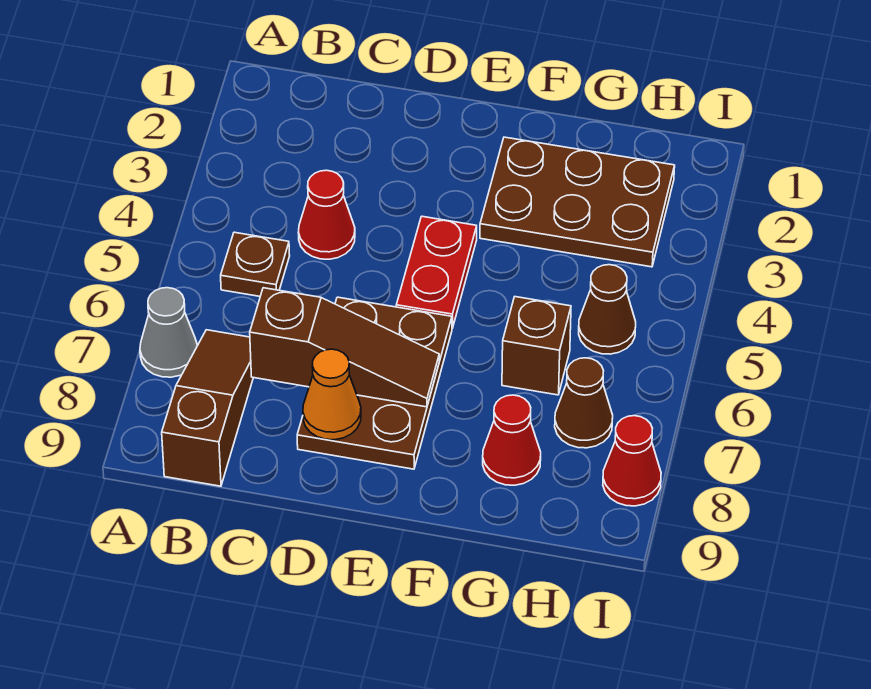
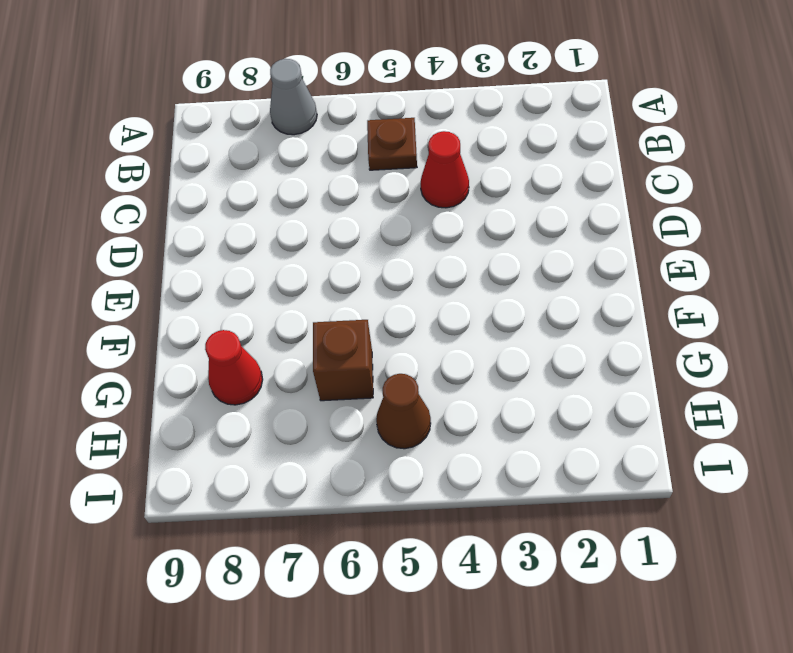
none -> brown slope B7:B9 level 1 top 9
none -> brown plate D6:E8 level 1
none -> red plate E4:E5 level 1

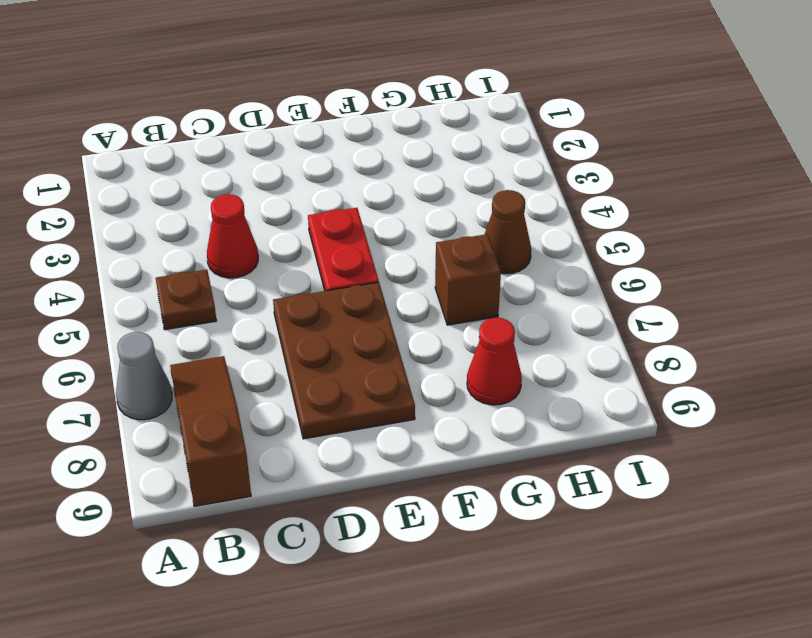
none -> brown plate F2:H3 level 1
none -> brown cone H7 level 1
none -> red cone I8 level 1

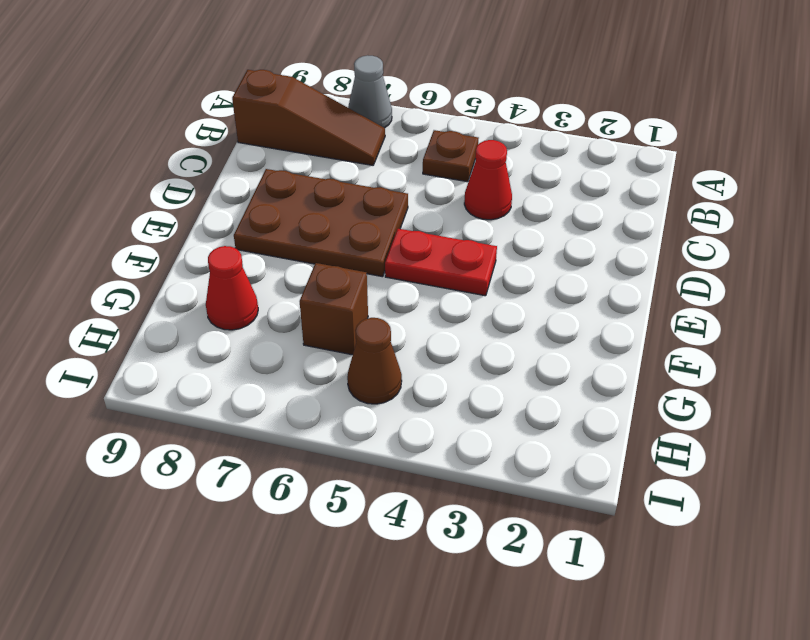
none -> brown plate F2:H3 level 1
none -> brown cone H7 level 1
none -> red cone I8 level 1

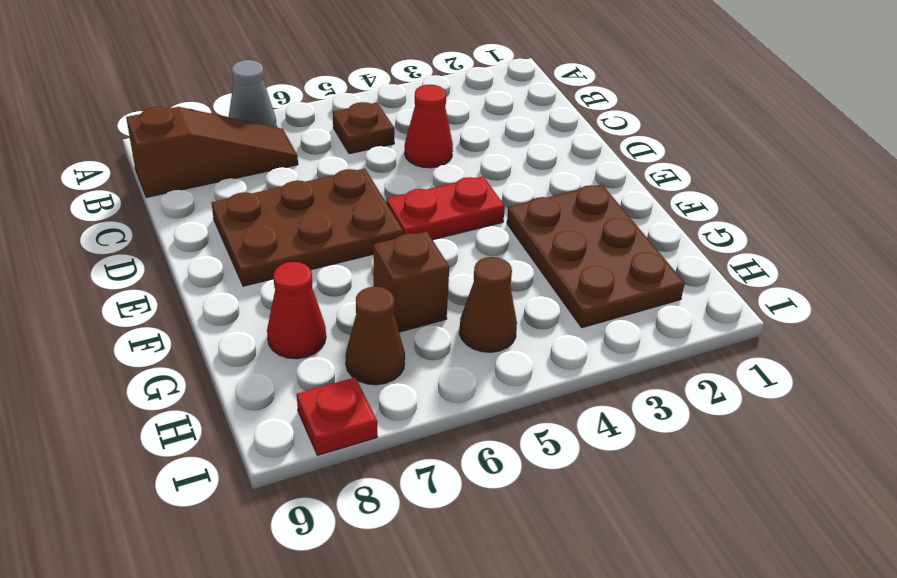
red plate I8 level 1 -> red cone I8 level 1
none -> brown slope C7:E7 level 2 top C
none -> orange cone D8 level 2

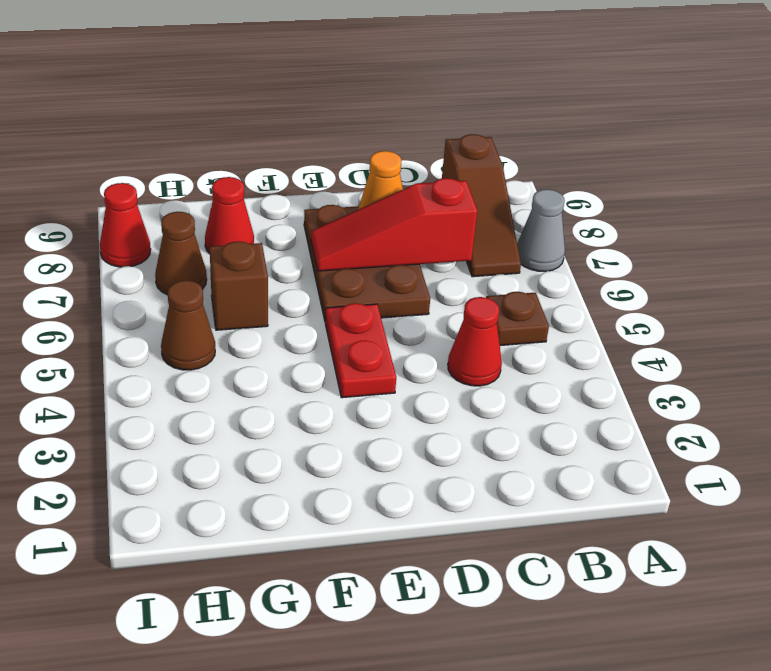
red slope C7:E7 level 2 top C -> brown slope C7:E7 level 2 top C
none -> brown plate F2:H3 level 1

